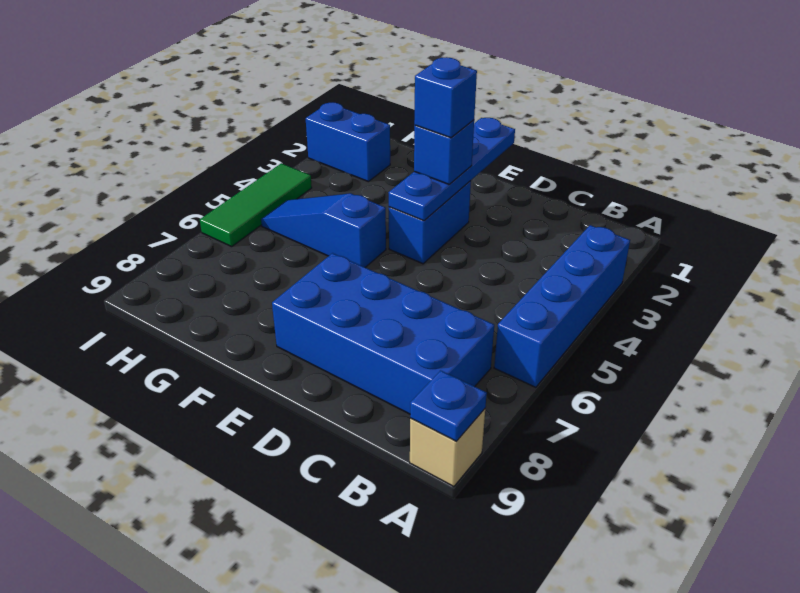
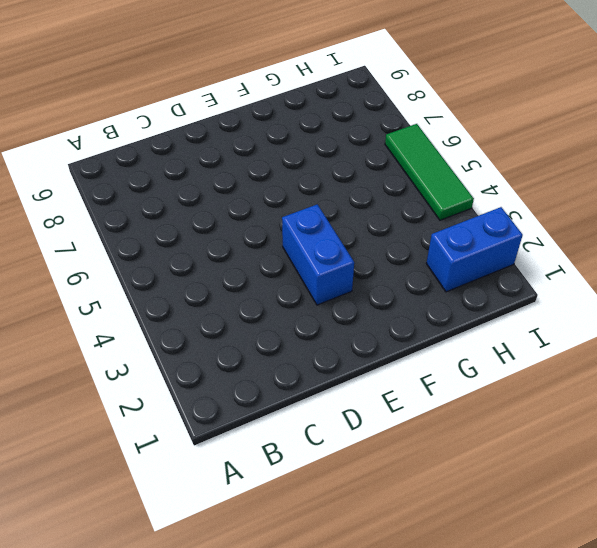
none -> blue brick A3:A6 level 1
none -> tan brick A9 level 1

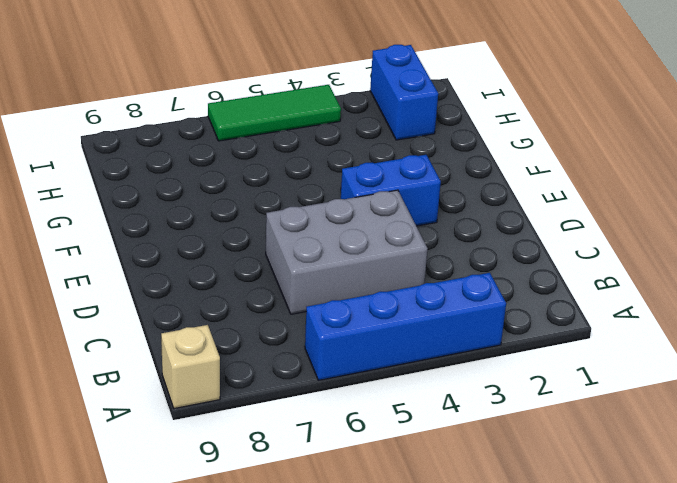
grey brick C4:D6 level 1 -> none
none -> blue brick B7:E8 level 1
none -> blue slope F5:H5 level 1 top F

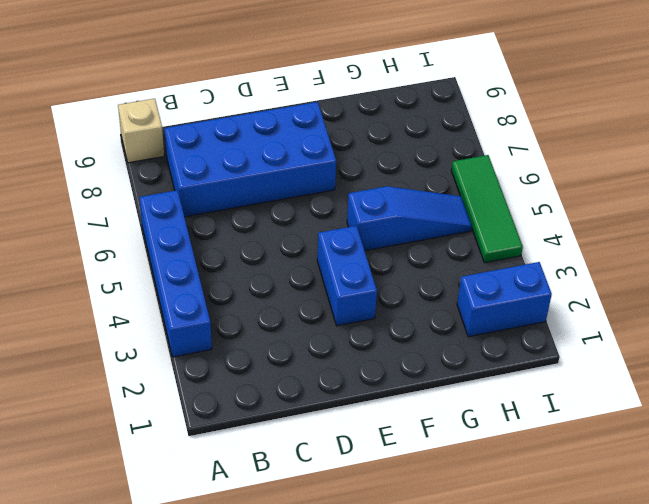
none -> blue plate A9 level 2
none -> blue plate E1:E4 level 2

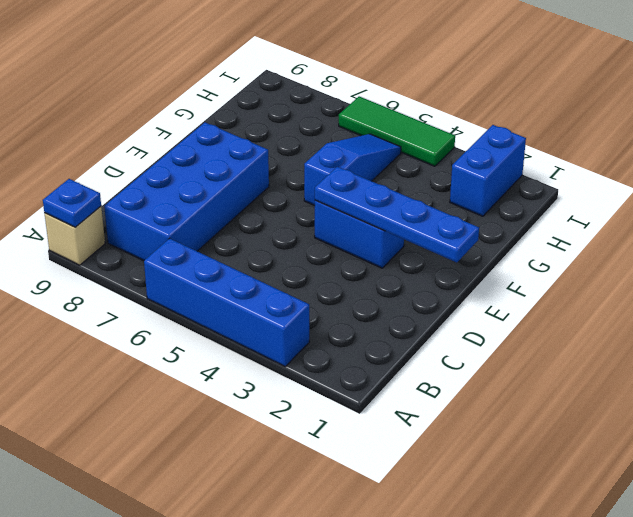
none -> blue brick E3 level 3
none -> blue brick E3 level 4

